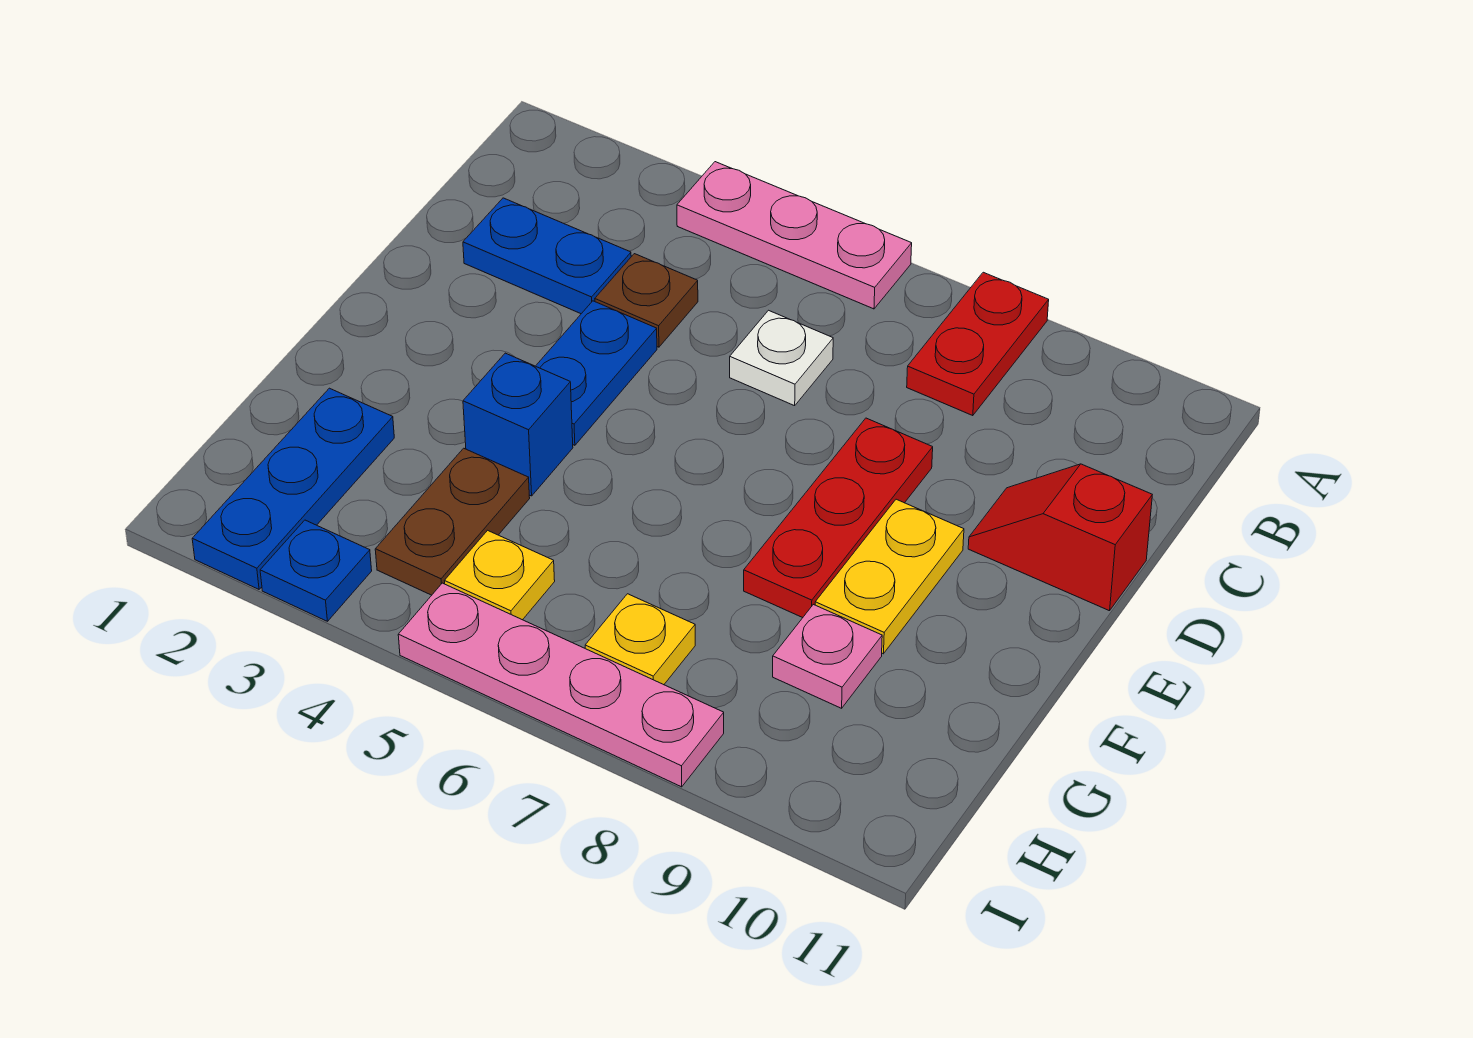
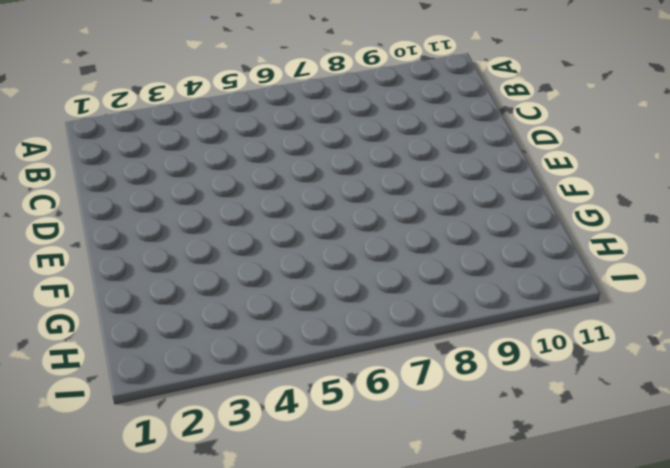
none -> pink plate A4:A6 level 1
none -> red plate A8:B8 level 1
none -> blue plate C2:C3 level 1

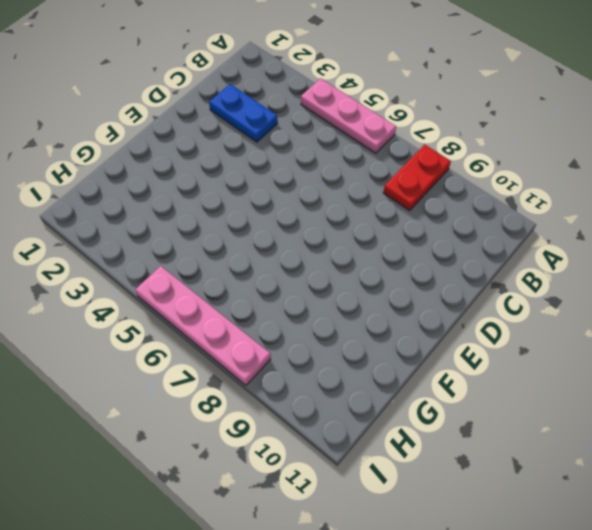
none -> brown plate C4 level 1
none -> white plate C6 level 1
none -> blue plate D4:E4 level 1

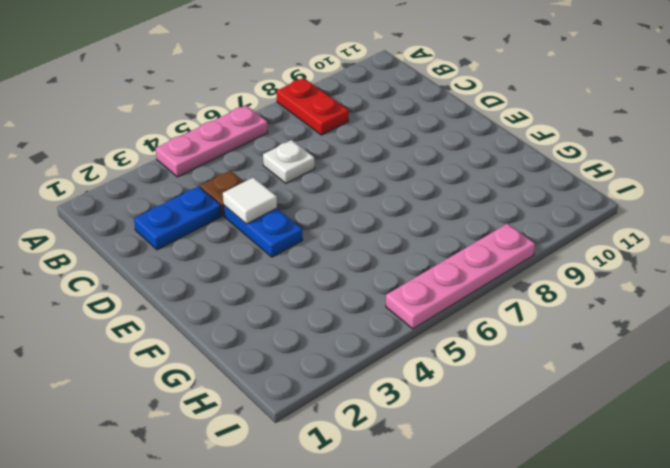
white tile D4 level 2 -> none
none -> red plate D8:F8 level 1
none -> red slope D10:D11 level 1 top 11
none -> yellow plate E9:F9 level 1

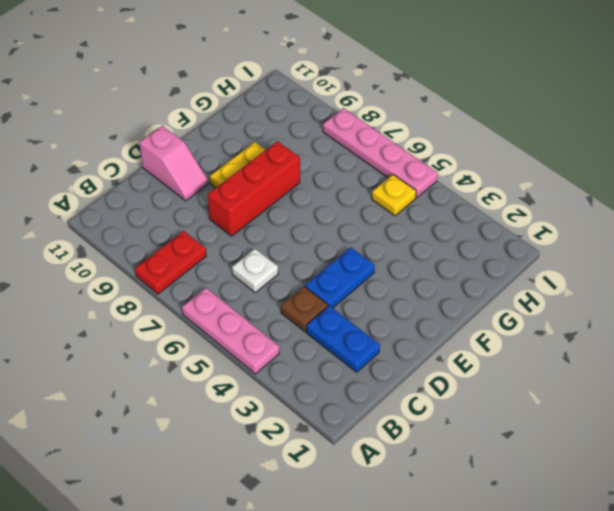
red brick D8:F8 level 1 -> red plate D8:F8 level 1
pink slope D10:D11 level 1 top 11 -> red slope D10:D11 level 1 top 11
none -> blue brick F4 level 1
none -> blue plate G2:I2 level 1
none -> brown plate G4:H4 level 1

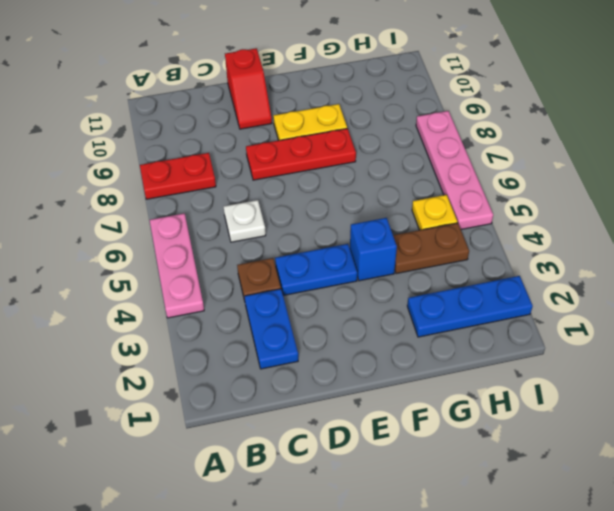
none -> pink plate G9 level 1
none -> yellow plate H7 level 1
none -> blue plate I3 level 1

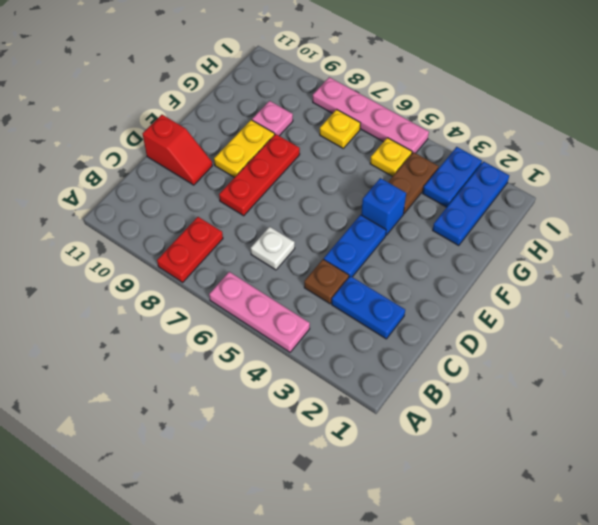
blue plate H3:I3 level 1 -> blue plate I3 level 1

